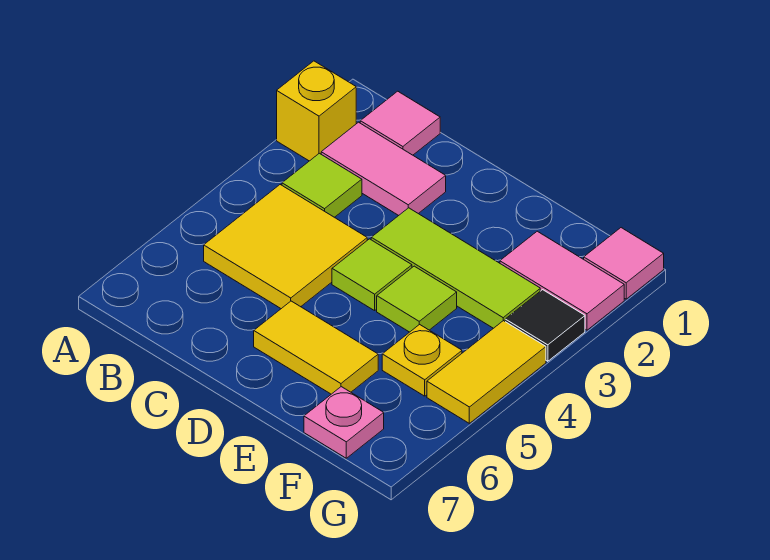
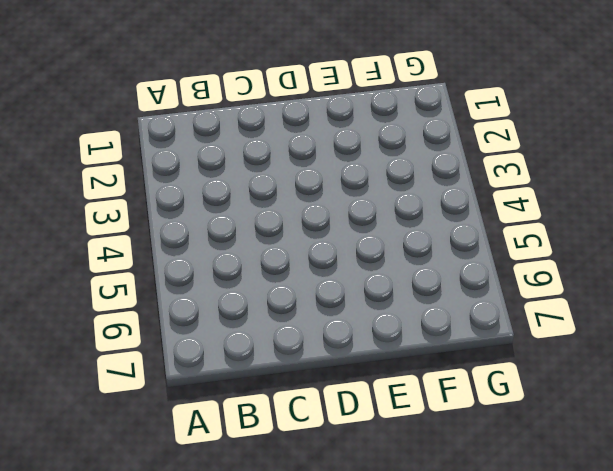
none -> yellow brick A2 level 1
none -> pink tile B1 level 1
none -> pink tile B2:C2 level 1

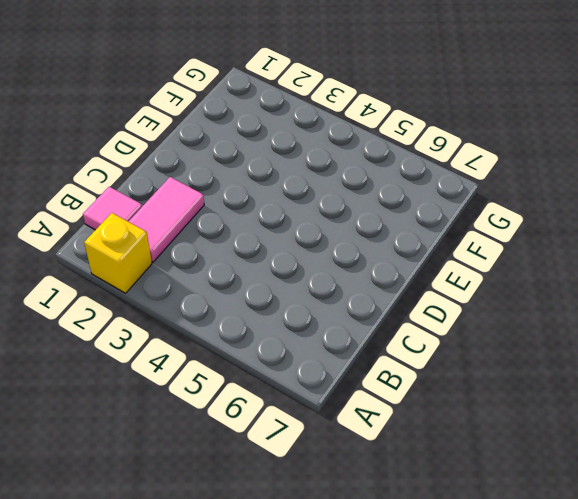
none -> lime tile B3 level 1
none -> yellow tile B4:C5 level 1
none -> lime tile D3:F3 level 1

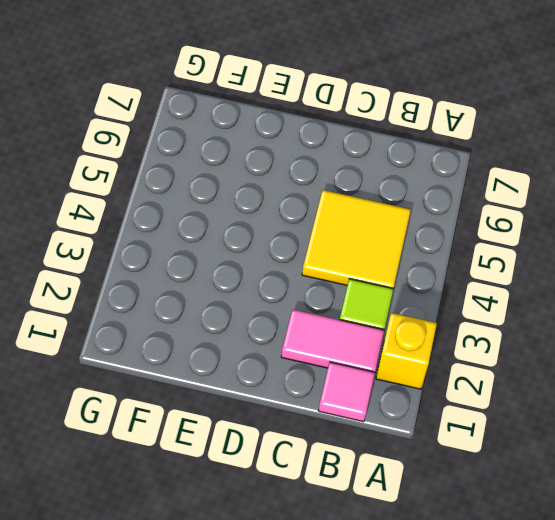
none -> lime tile D3:F3 level 1
none -> lime tile D4 level 1
none -> yellow tile D6:E6 level 1

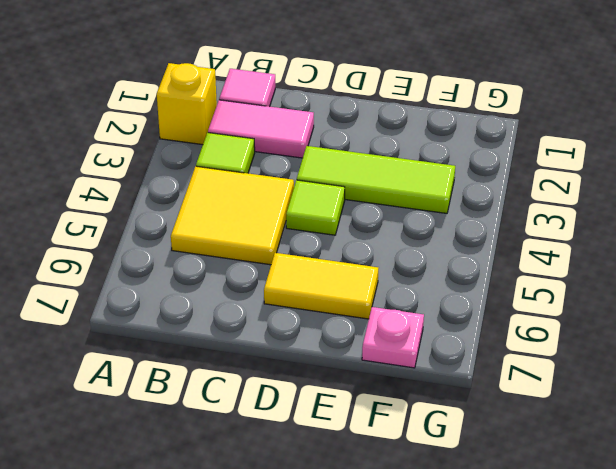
none -> lime tile E4 level 1
none -> pink tile F2:G2 level 1
none -> yellow plate F5 level 1

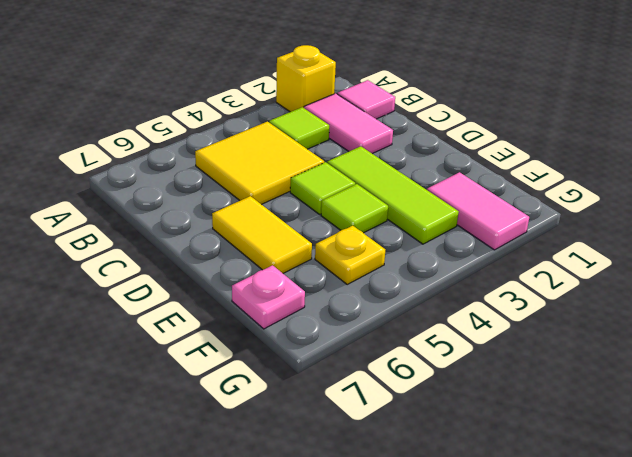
none -> pink tile G1 level 1
none -> black tile G3 level 1
none -> yellow tile G4:G5 level 1

